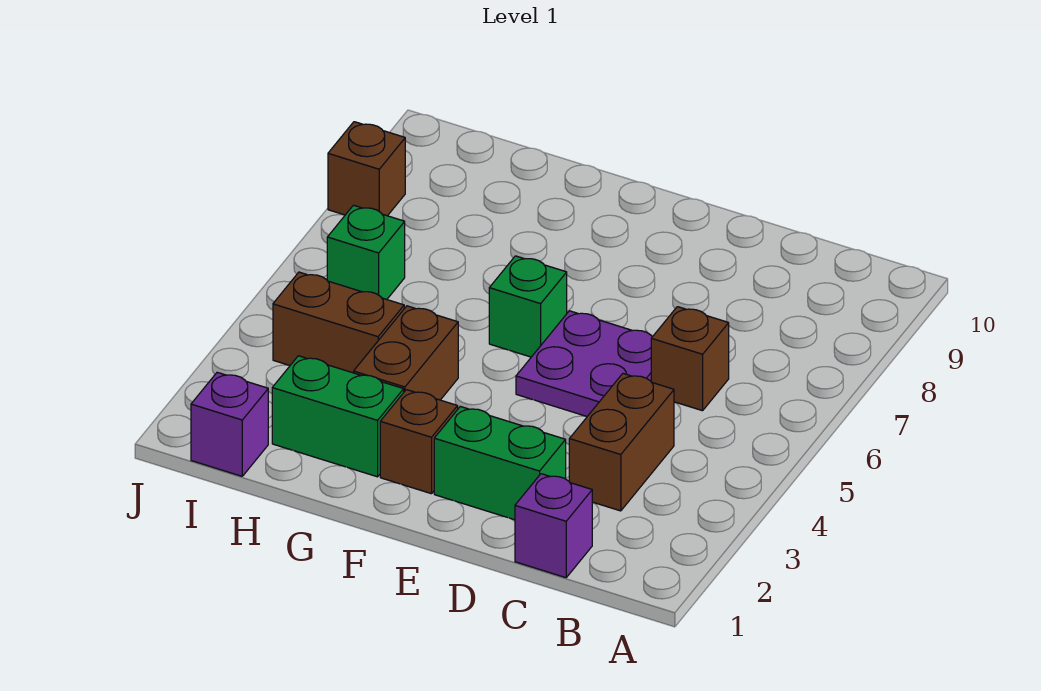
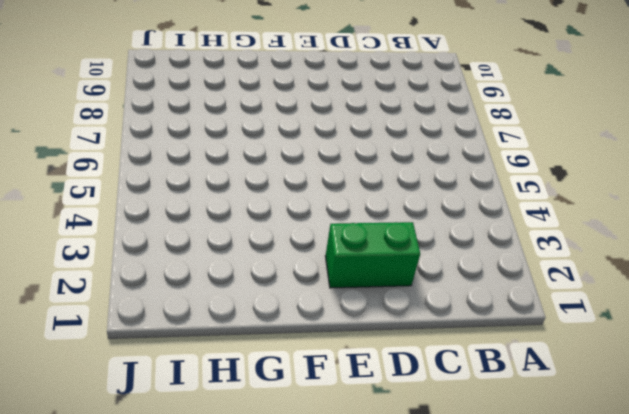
none -> purple brick C1 level 1
none -> brown brick C3:C4 level 1
none -> brown brick C6 level 1

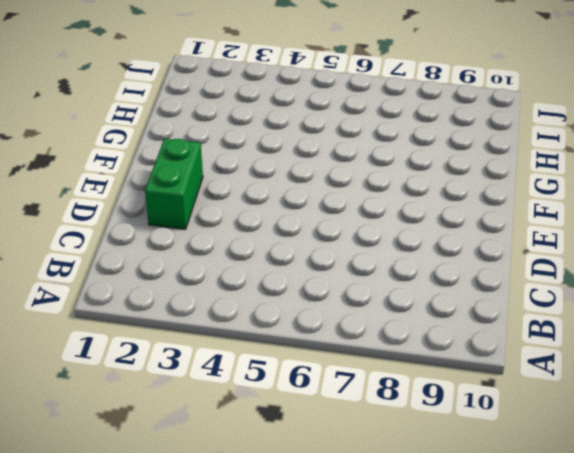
none -> purple brick C1 level 1
none -> brown brick C3:C4 level 1
none -> brown brick C6 level 1

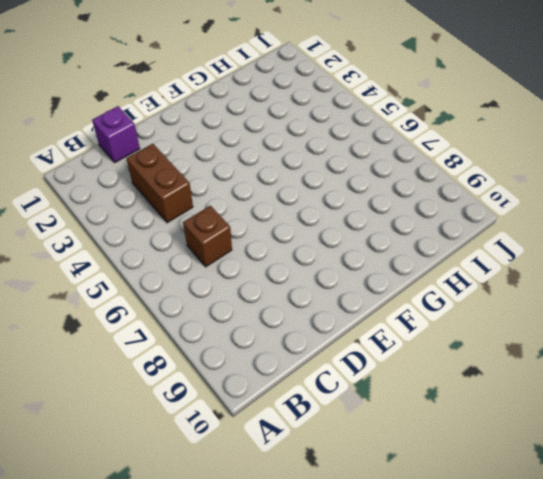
none -> green brick D2:E2 level 1
none -> purple plate D5:E6 level 1
none -> brown brick F2 level 1

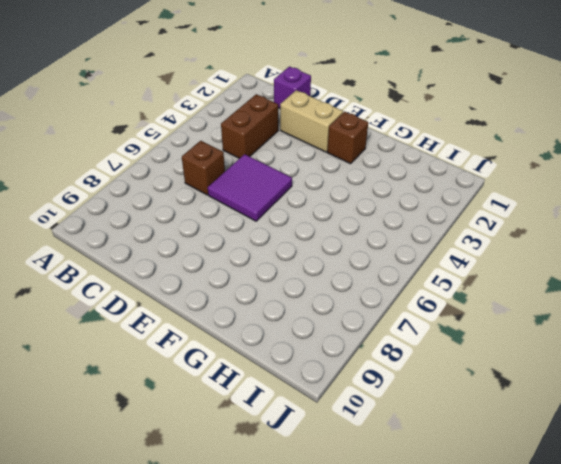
tan brick D2:E2 level 1 -> green brick D2:E2 level 1
purple tile D5:E6 level 1 -> purple plate D5:E6 level 1
none -> green brick F6 level 1
none -> green brick G2:H2 level 1
none -> brown brick G3:G4 level 1

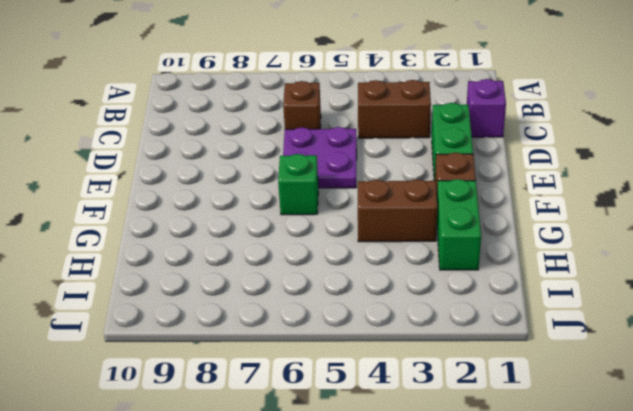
none -> brown brick H4:I4 level 1
none -> purple brick I1 level 1
none -> green brick I6 level 1

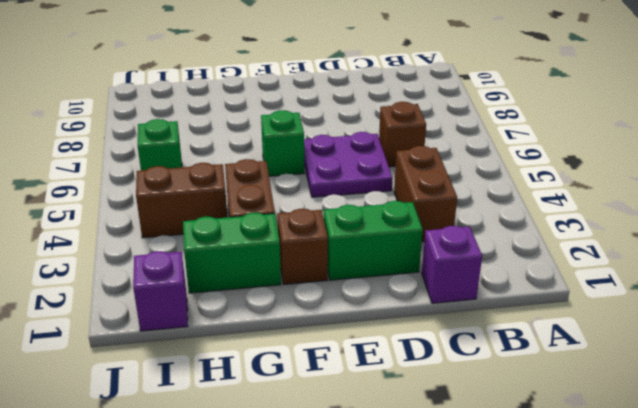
none -> brown brick J8 level 1

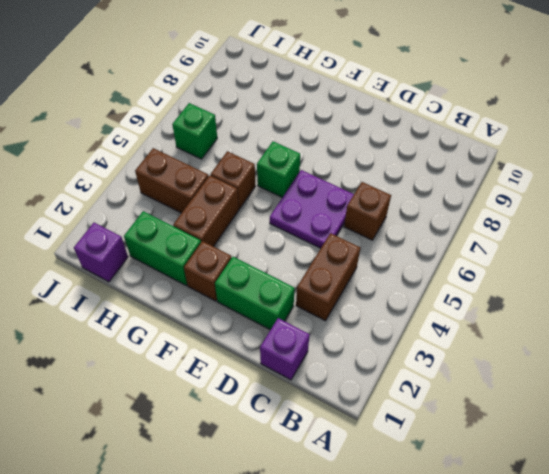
brown brick G5 level 1 -> brown brick J8 level 1

